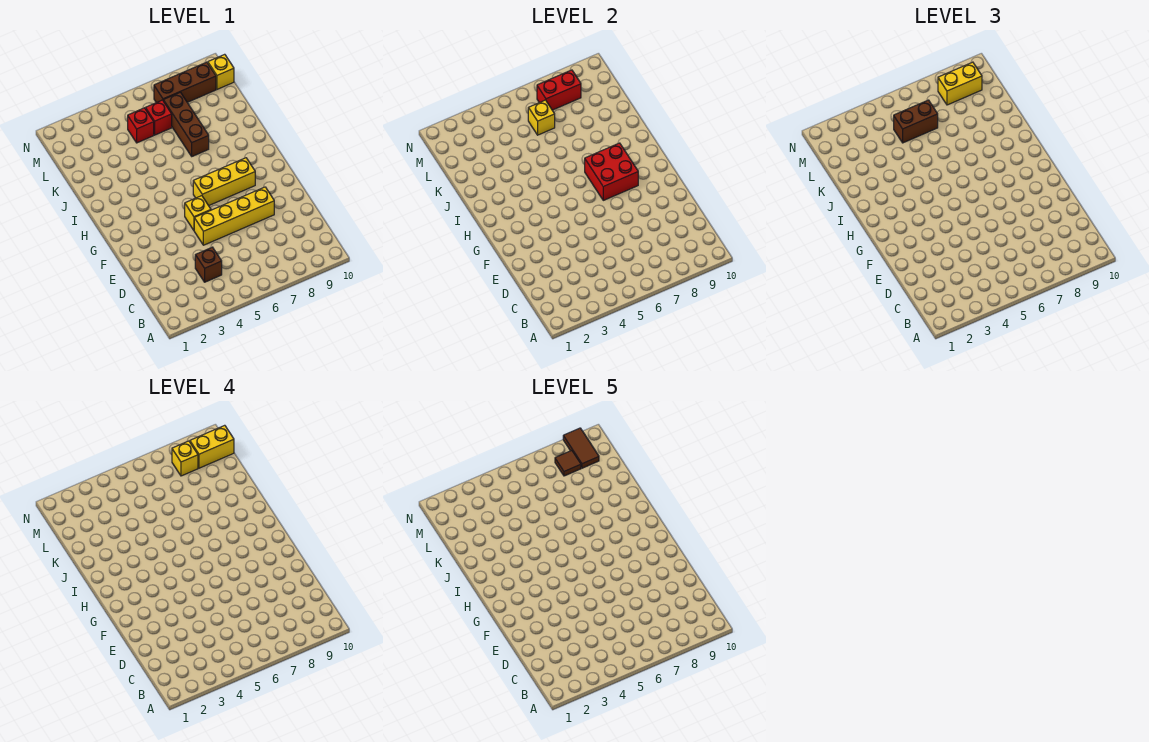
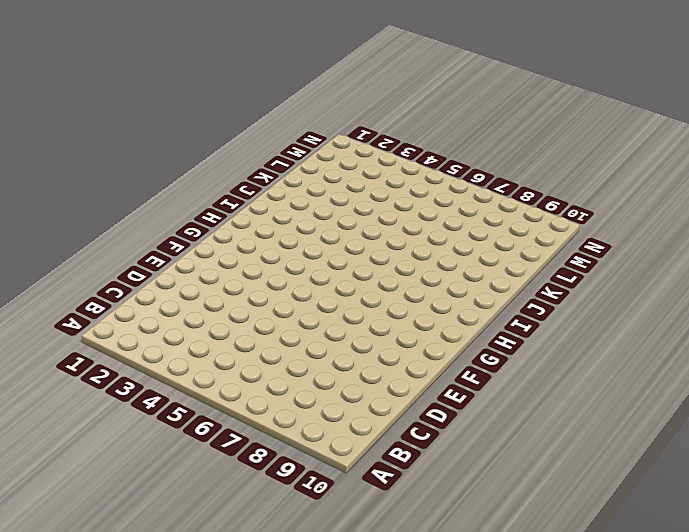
none -> brown brick C4 level 1
none -> yellow brick E5:E8 level 1
none -> yellow brick F5 level 1

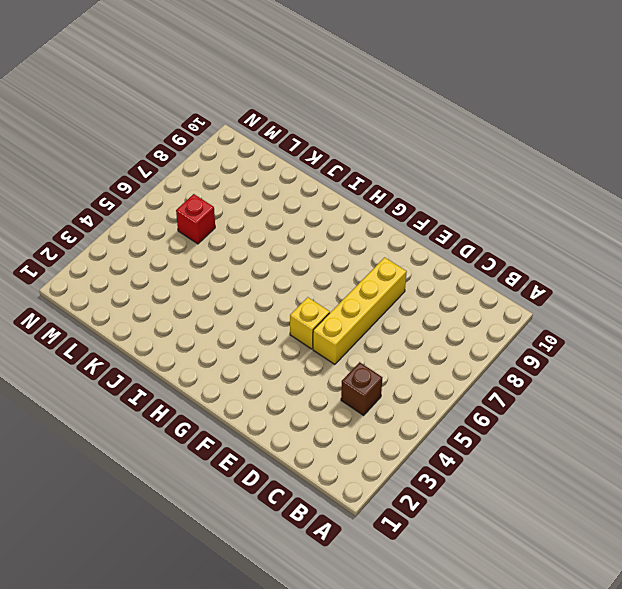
none -> yellow brick G6:G8 level 1
none -> brown brick J7:L7 level 1
none -> red brick L5 level 1

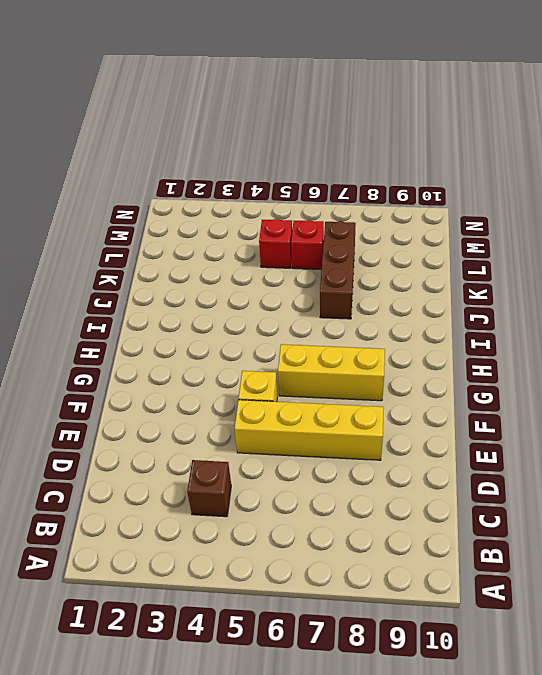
none -> brown brick M7:M9 level 1
none -> yellow brick M10 level 1
none -> red brick G7:H8 level 2

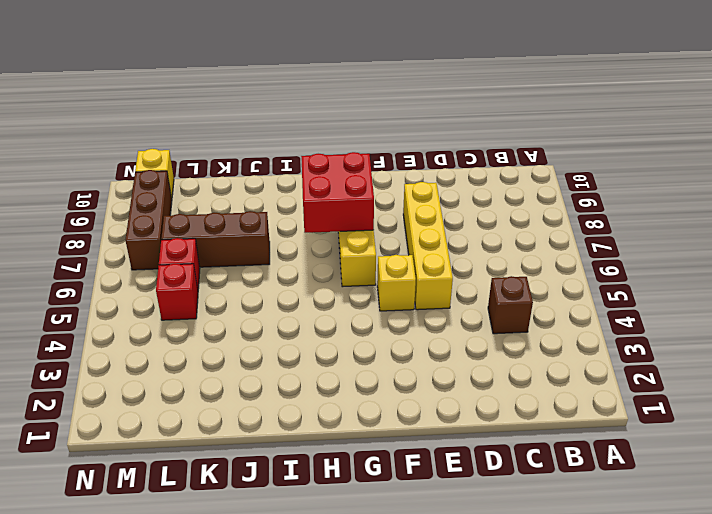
none -> yellow brick L6 level 2
none -> red brick M7:M8 level 2
none -> brown brick L5:L6 level 3

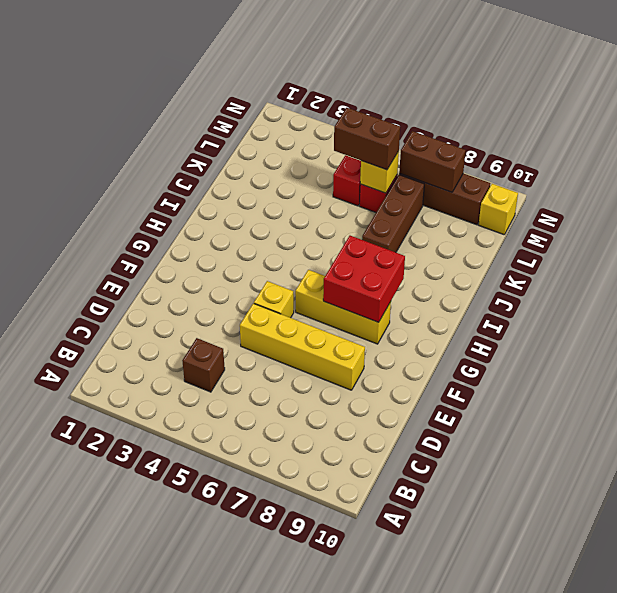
brown brick M7:M8 level 2 -> red brick M7:M8 level 2
none -> yellow brick M8:M9 level 3
none -> yellow brick M8 level 4
none -> yellow brick M9:M10 level 4

